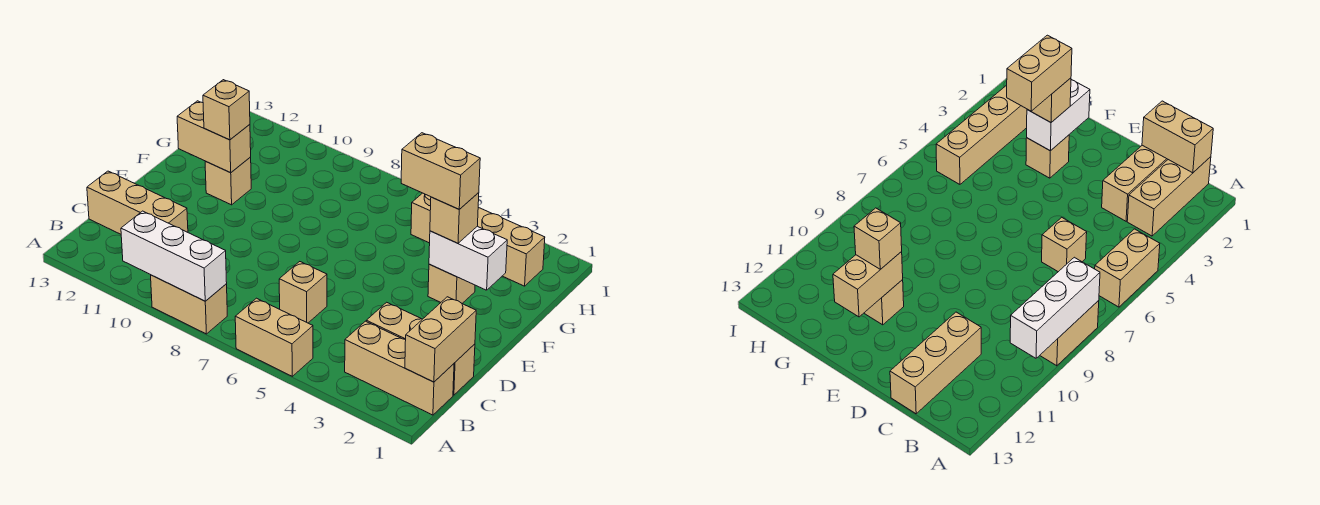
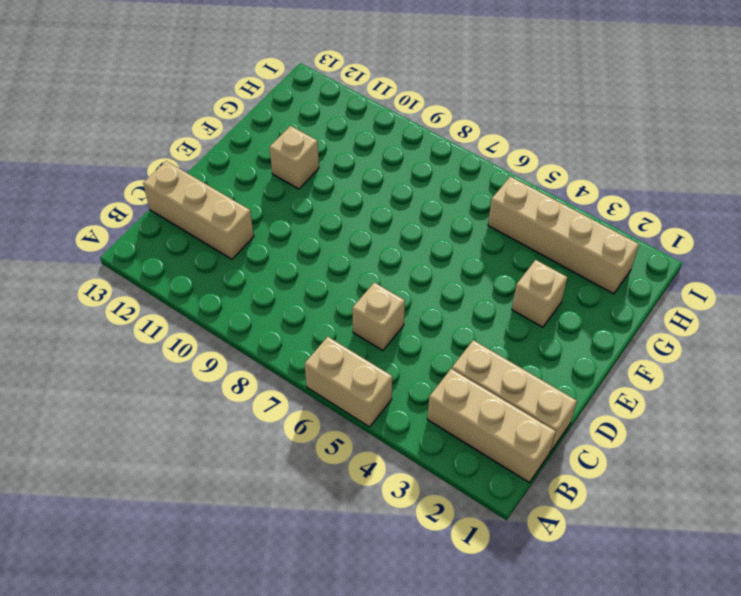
none -> tan brick A8:A9 level 1
none -> white brick A8:A10 level 2
none -> tan brick B1:C1 level 2

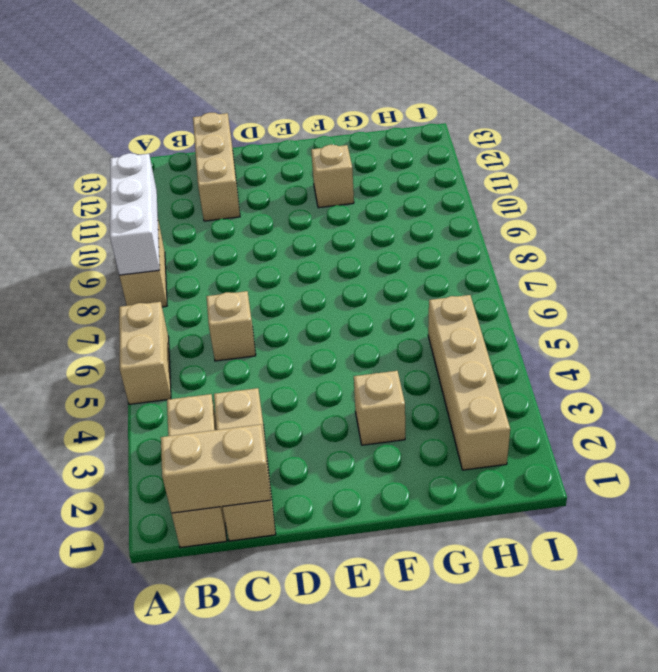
none -> white brick F2:F3 level 2
none -> tan brick F11:F12 level 2
none -> tan brick F3 level 3

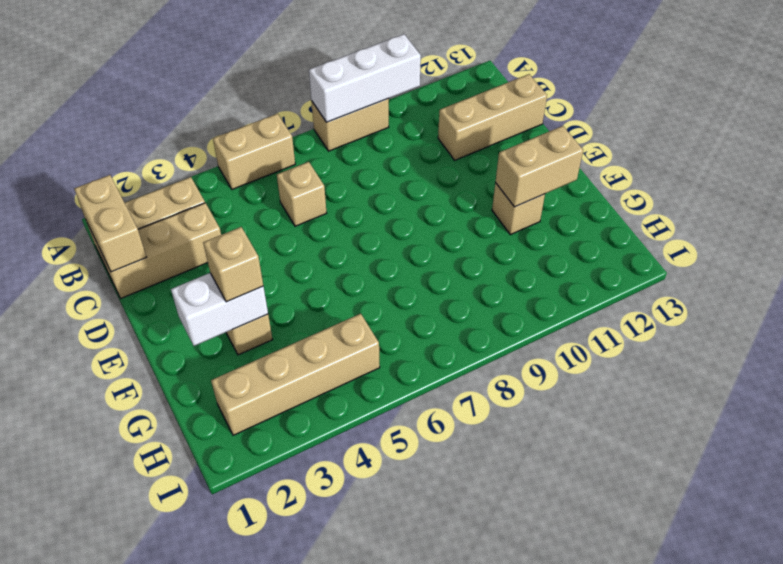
none -> tan brick F11 level 3
none -> tan brick F3:F4 level 4

